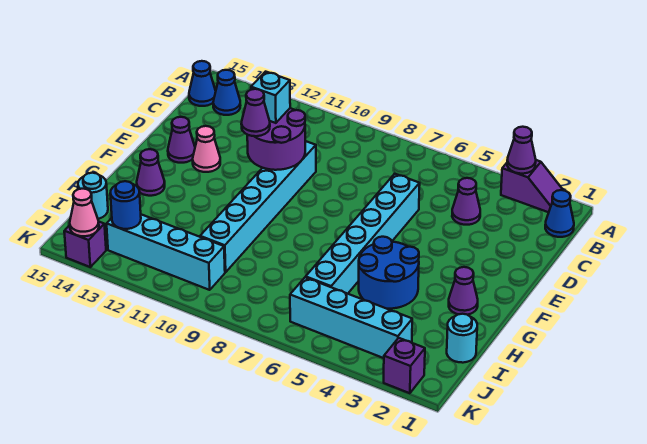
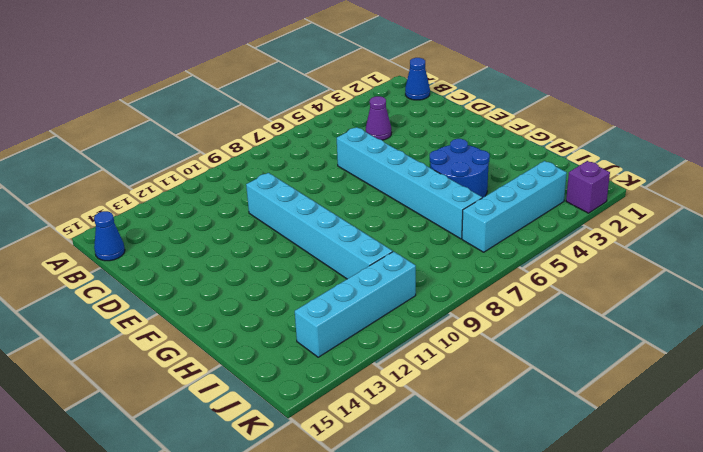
none -> purple slope A2:A3 level 1 top 3
none -> blue cone B14 level 1
none -> pink cone E13 level 1

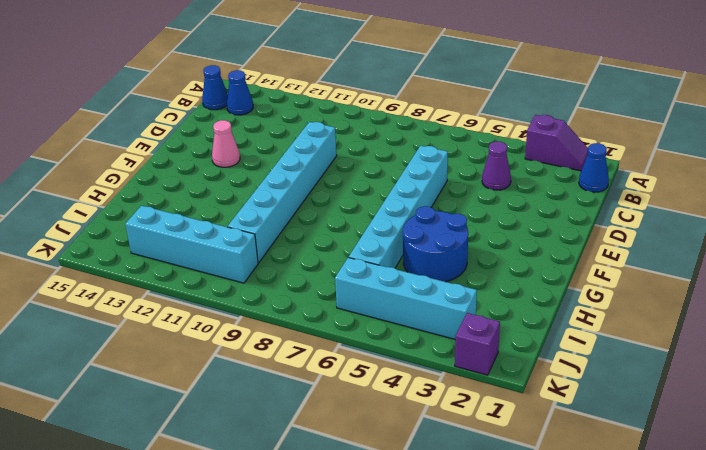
none -> purple cone E14 level 1
none -> purple cone G2 level 1
none -> purple cone G14 level 1

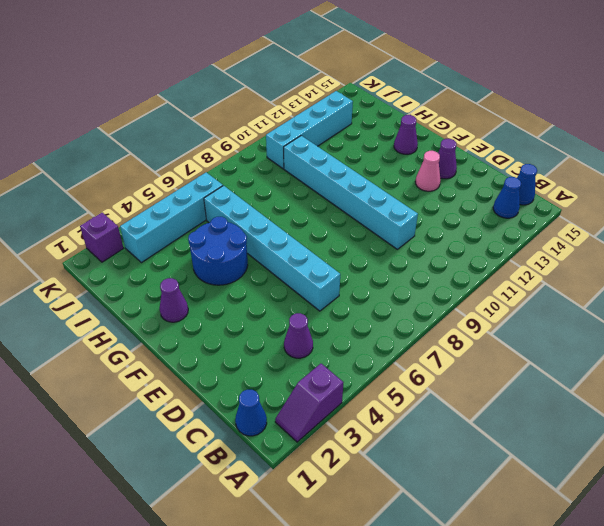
none -> cyan round brick I1 level 1
none -> cyan round brick I15 level 1
none -> purple brick K14 level 1

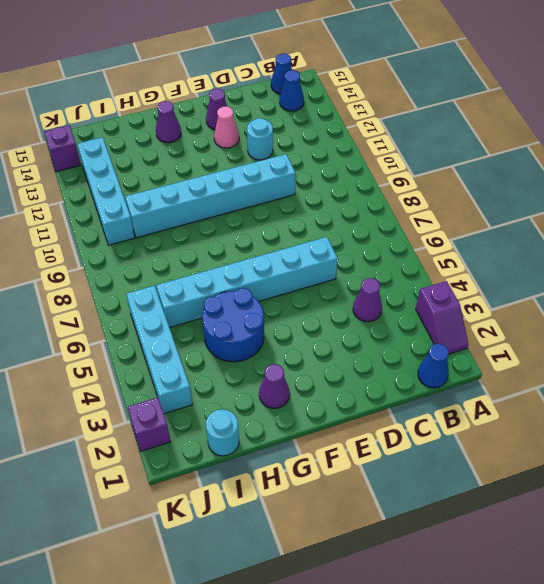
cyan round brick D12 level 1 -> cyan round brick I15 level 1
none -> purple cone A3 level 2
none -> purple round brick D10:E11 level 2
none -> blue round brick J13 level 2

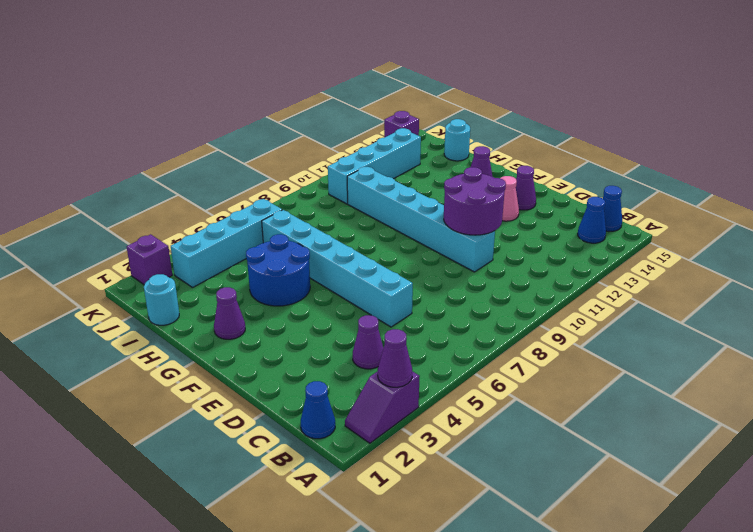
none -> blue round brick J13 level 2
none -> pink cone K14 level 2
none -> cyan brick D11 level 3

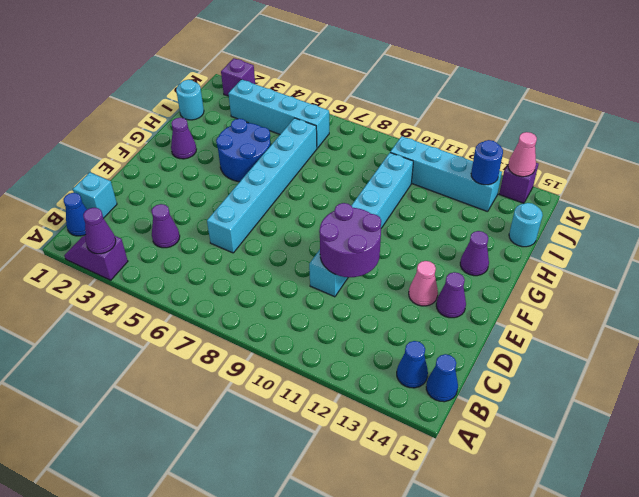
cyan brick C1 level 1 -> cyan brick D11 level 3
none -> purple cone E11 level 3

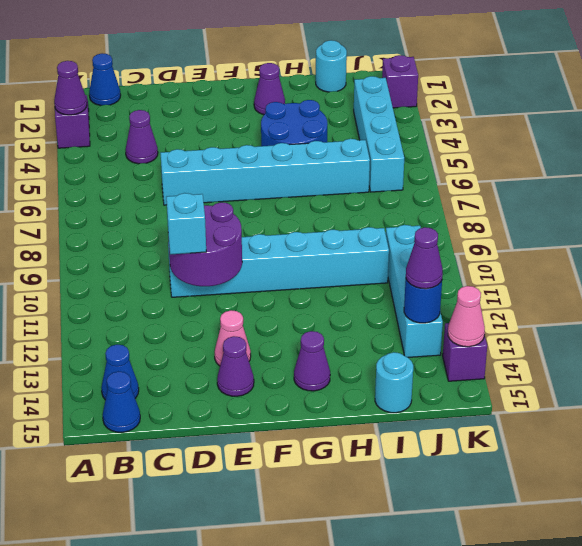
purple cone J13 level 3 -> purple cone E11 level 3

